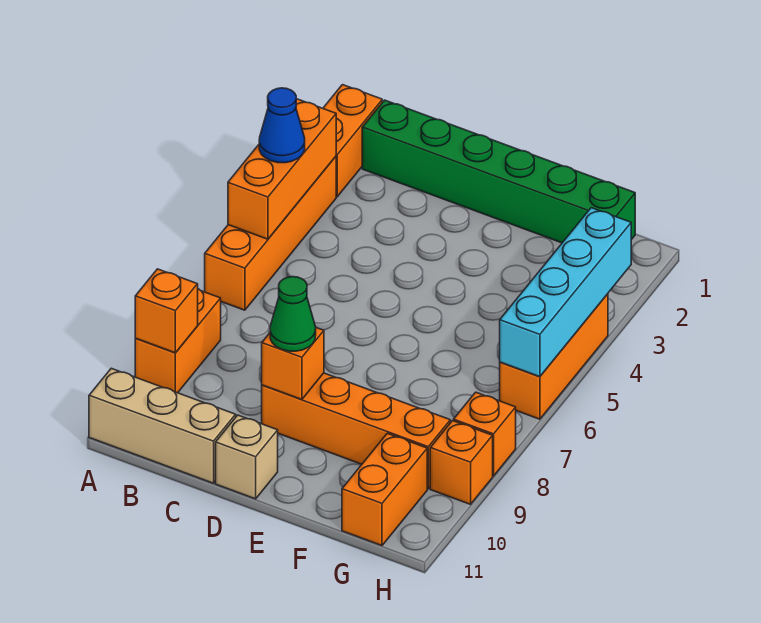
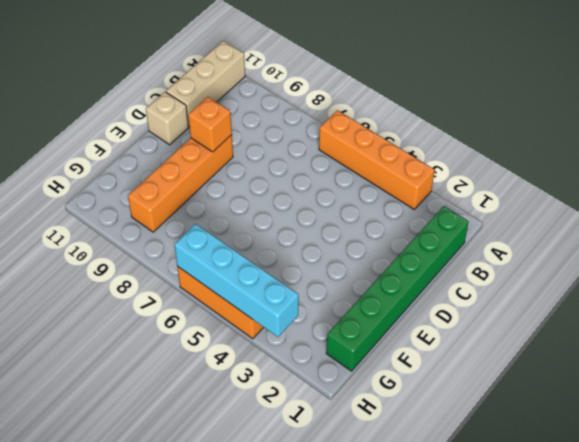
none -> orange brick A1:A2 level 1
none -> orange brick A8:A9 level 1
none -> orange brick G10:G11 level 1

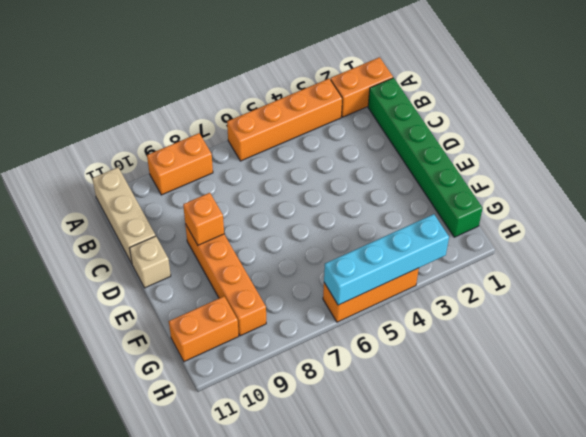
none -> orange brick H8 level 1
none -> orange brick H9 level 1
none -> orange brick A3:A5 level 2

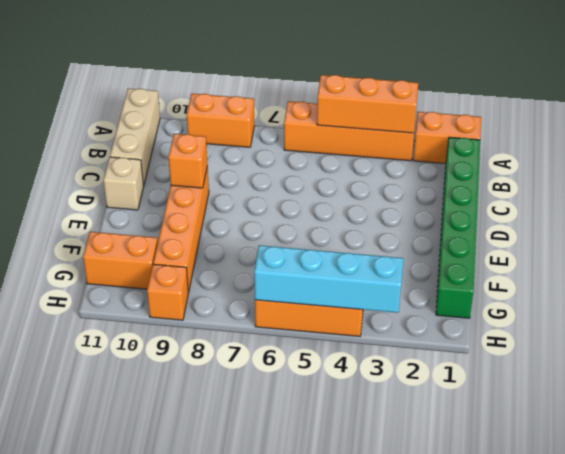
none -> orange brick H8 level 1
none -> orange brick A9 level 2
none -> blue cone A4 level 3

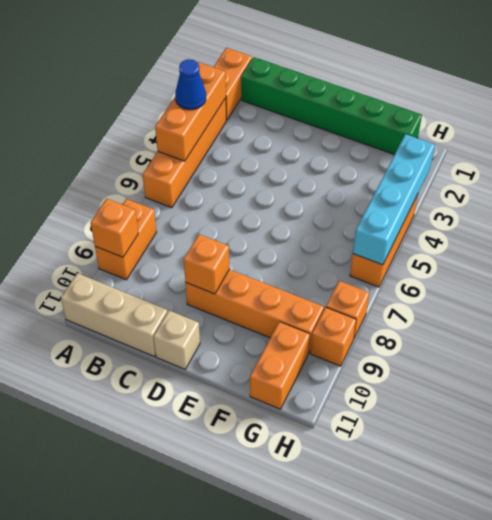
none -> green cone D9 level 3

